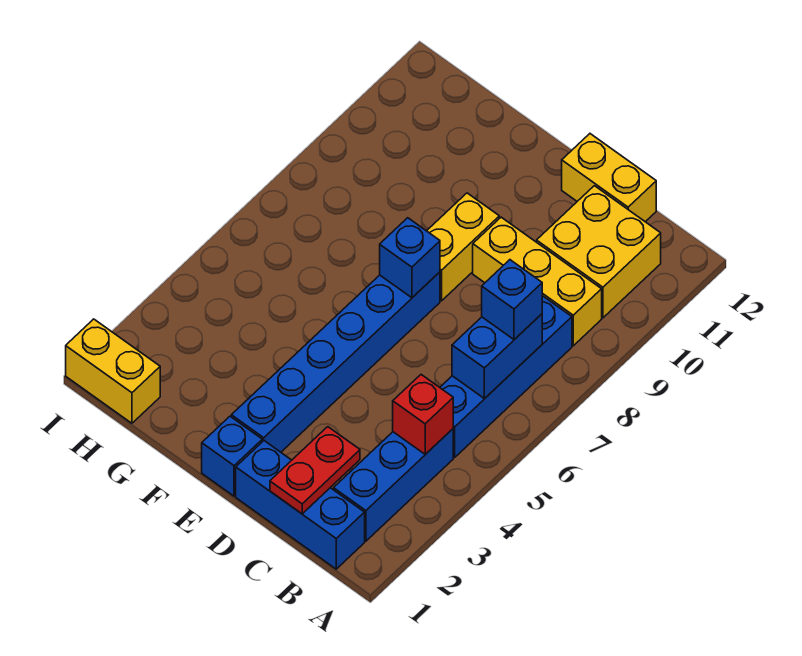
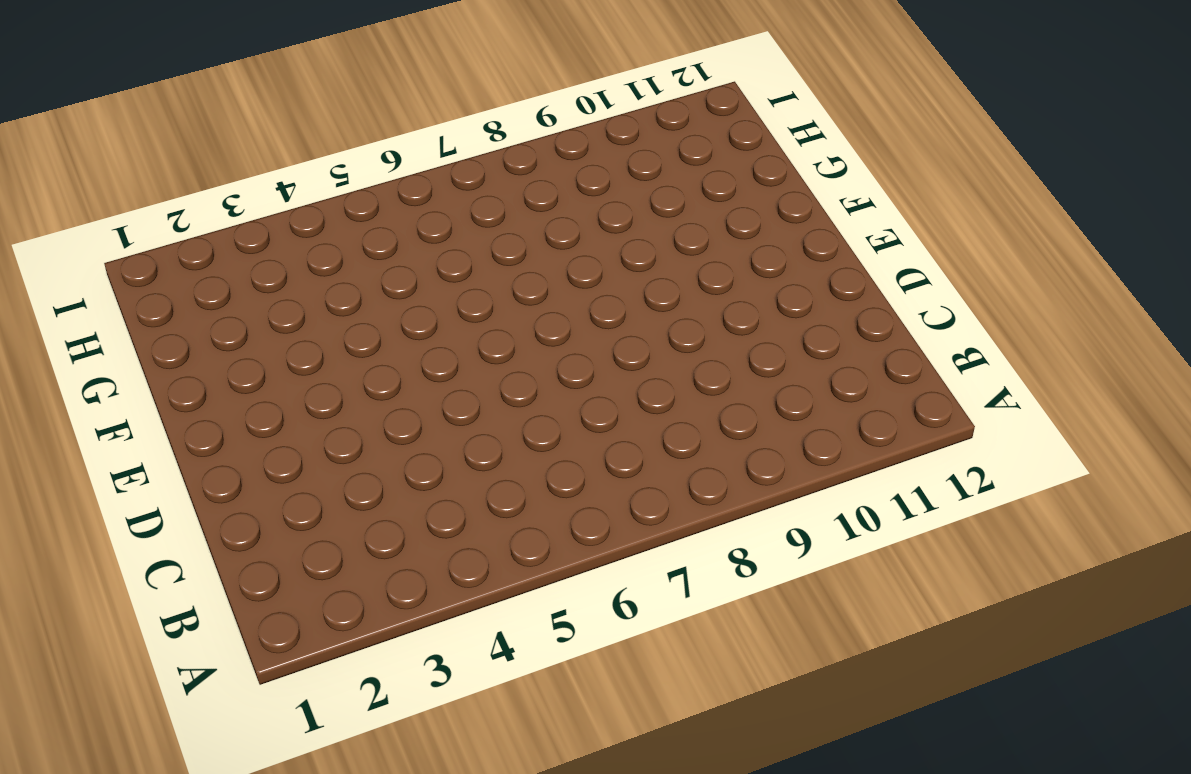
none -> blue brick B1:D1 level 1
none -> blue brick B2:B4 level 1
none -> blue brick B5:B8 level 1

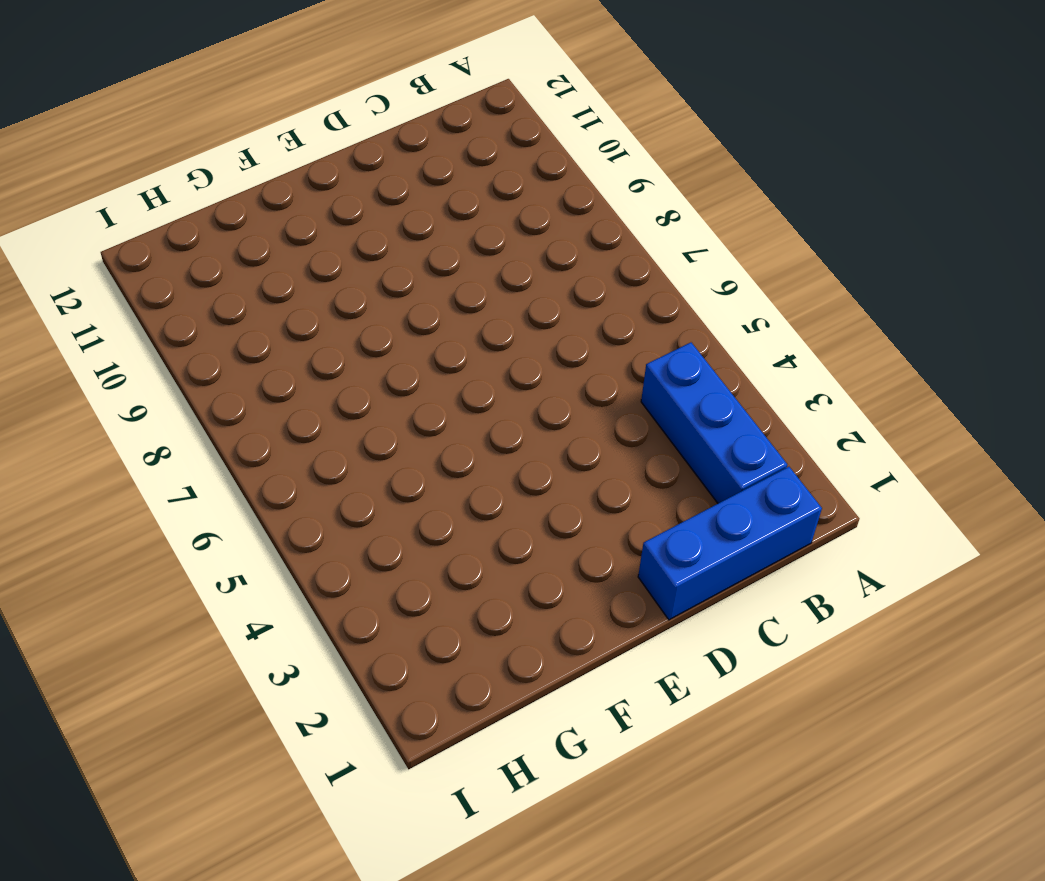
none -> blue brick B5:B8 level 1
none -> yellow brick B9:D9 level 1
none -> yellow brick B10:C11 level 1

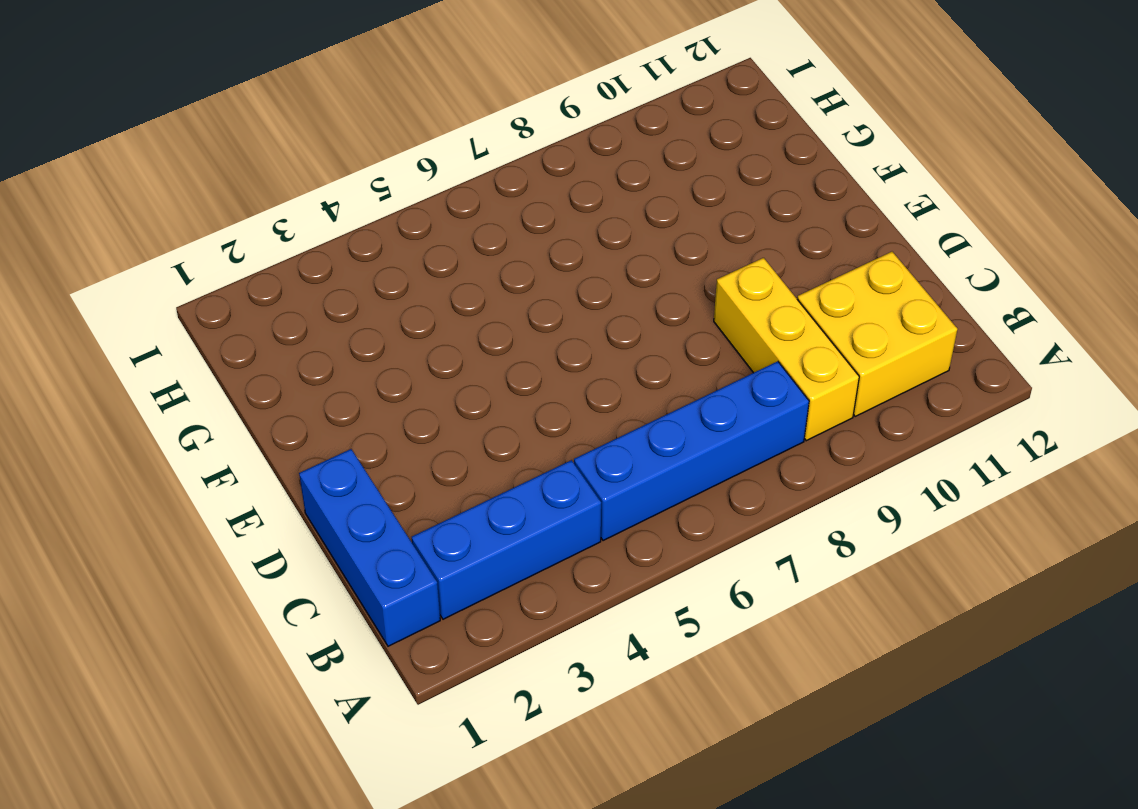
none -> yellow brick C12:D12 level 1
none -> blue brick E1 level 1
none -> blue brick E2:E7 level 1

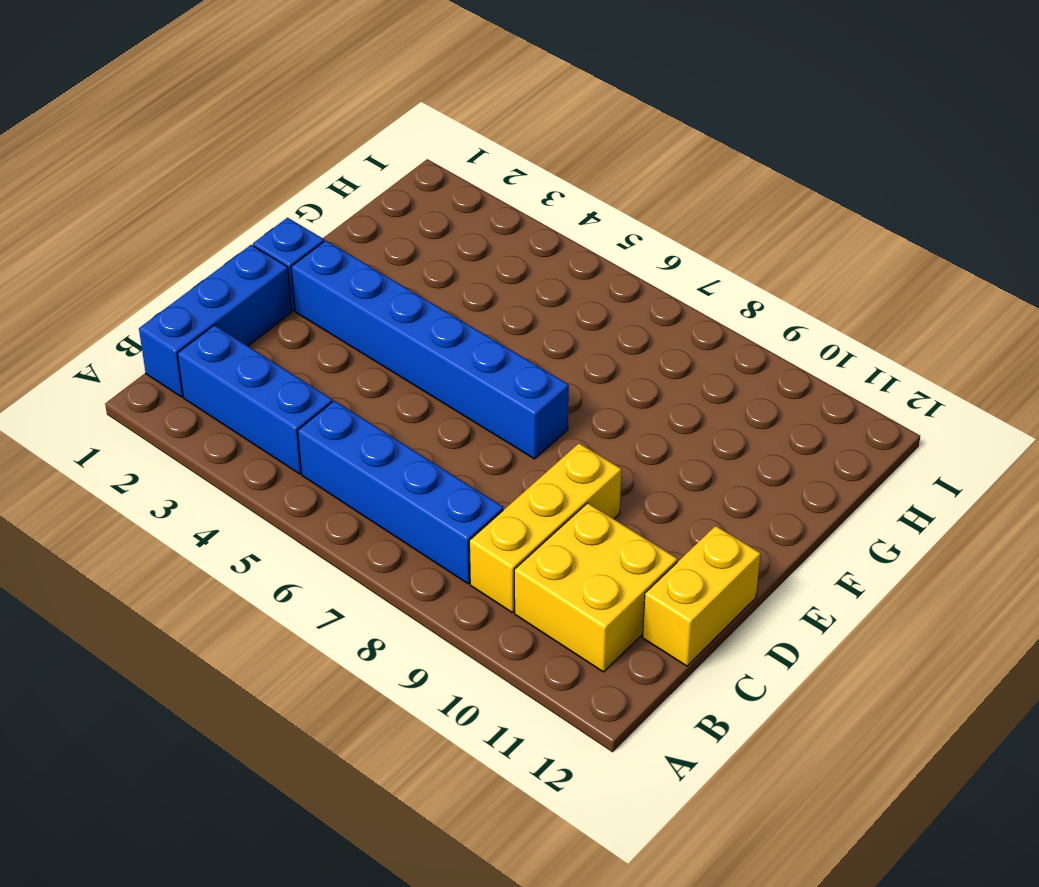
none -> yellow brick E8:E9 level 1
none -> yellow brick H1:I1 level 1
none -> red brick B4 level 2

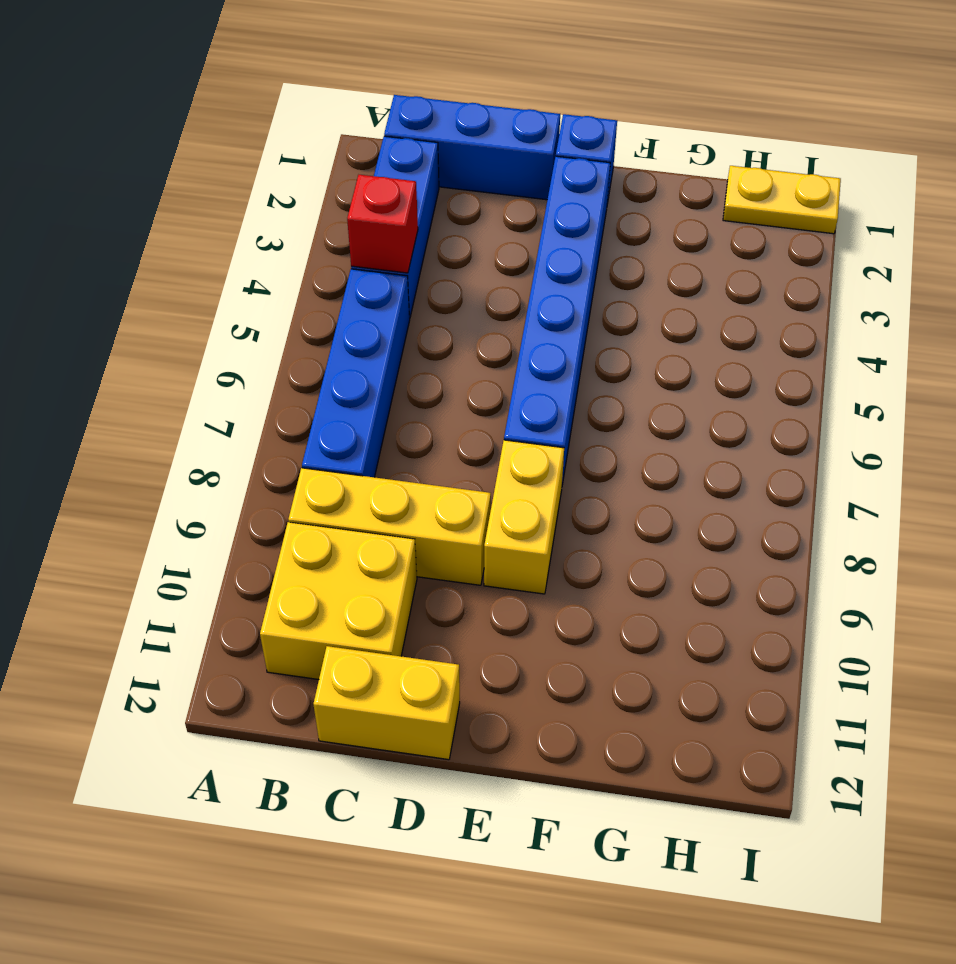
yellow plate H1:I1 level 1 -> yellow brick H1:I1 level 1
none -> blue brick B6:B7 level 2
none -> red plate C1:C2 level 2
none -> blue brick E7 level 2

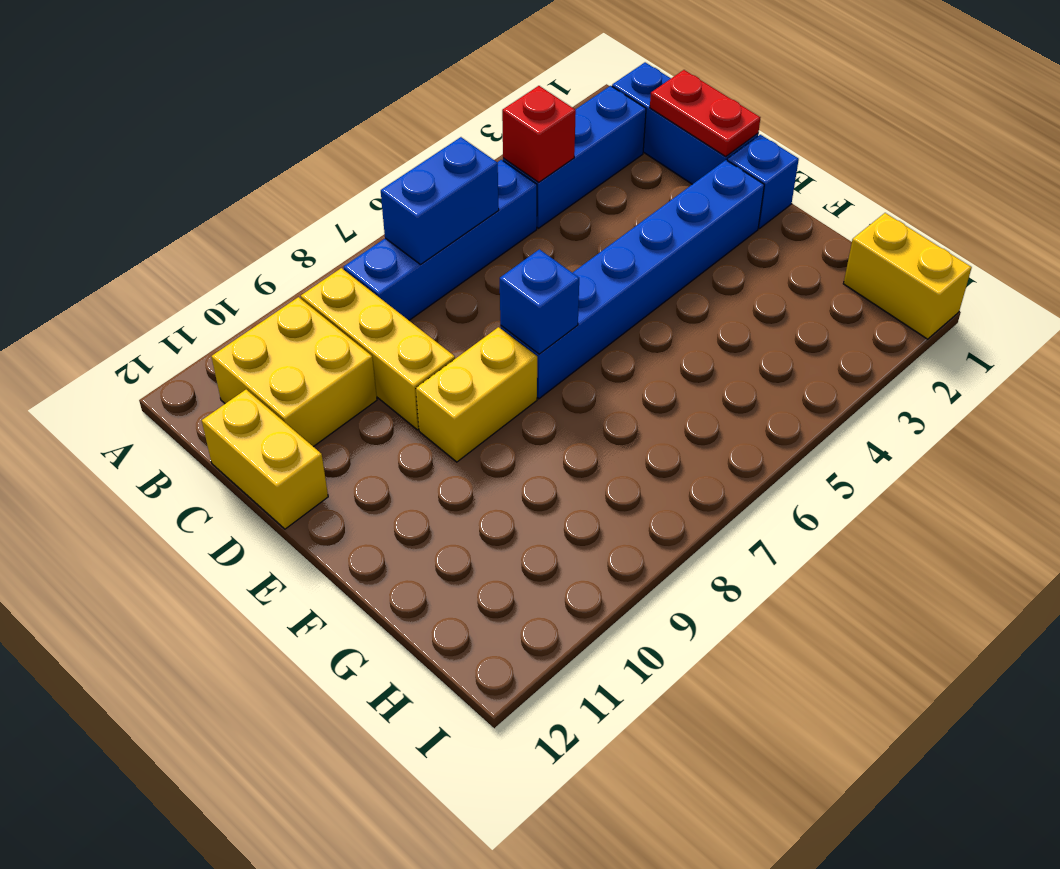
red plate C1:D1 level 2 -> red plate C1:C2 level 2
none -> blue brick B7 level 3

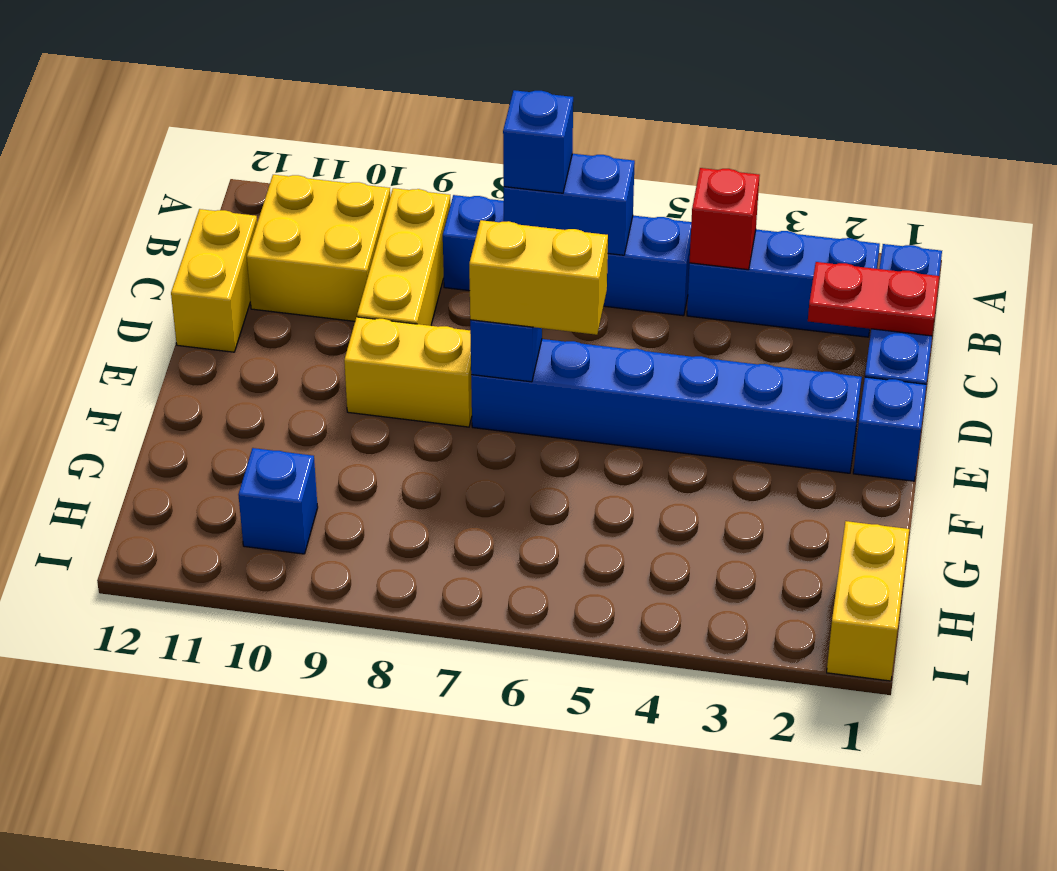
yellow brick E6:E7 level 3 -> none
blue brick H10 level 1 -> none

